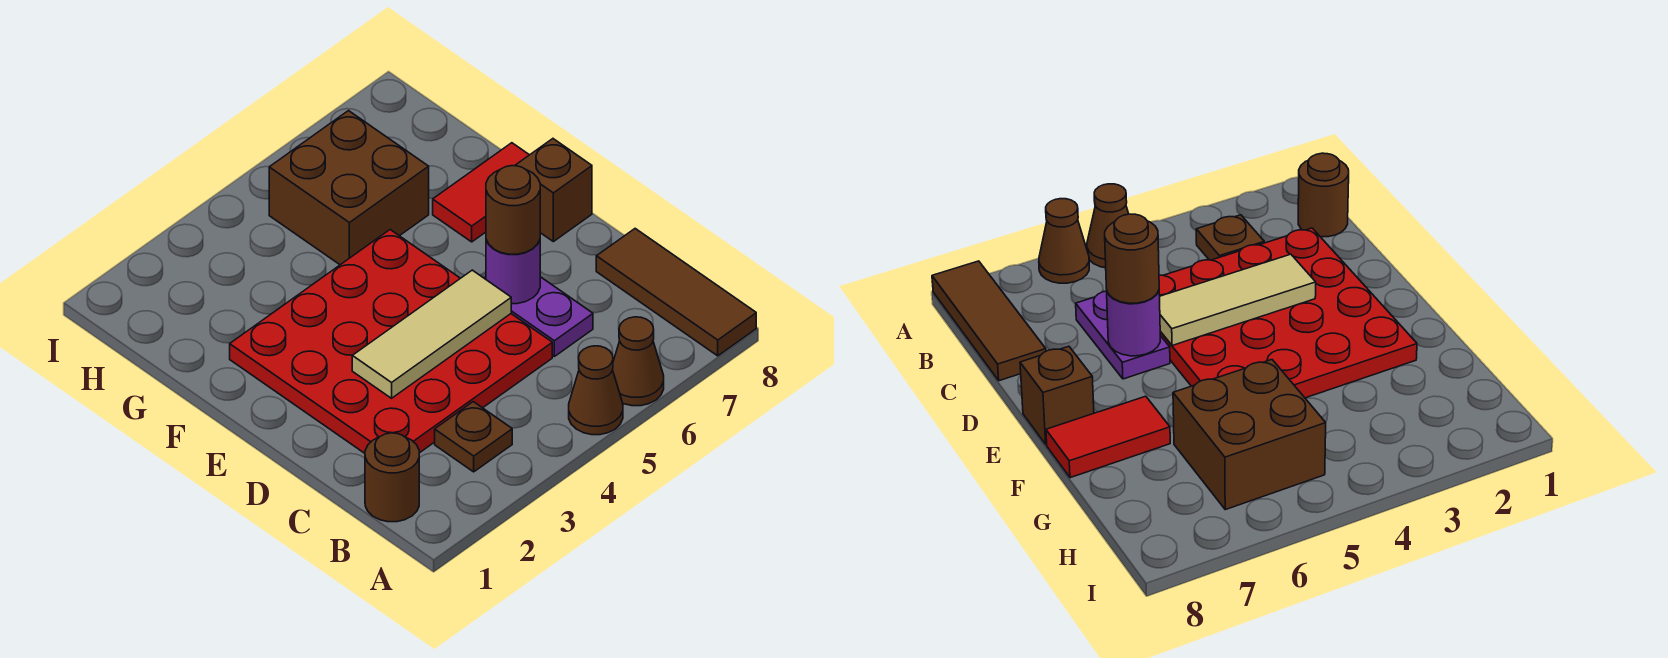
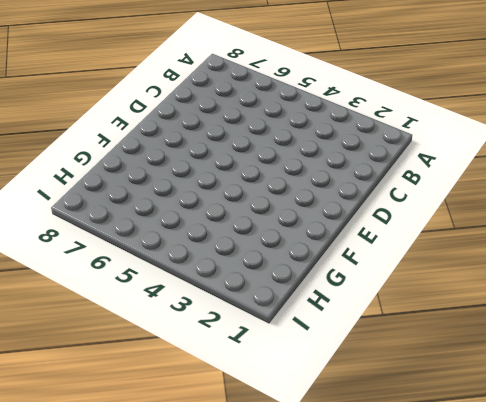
none -> brown cone A5 level 1
none -> brown cone A6 level 1
none -> brown tile A8:C8 level 1

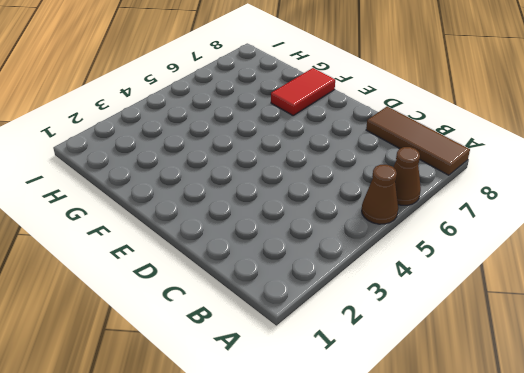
none -> brown round brick B1 level 1
none -> brown plate B3 level 1
none -> red plate C2:F5 level 1

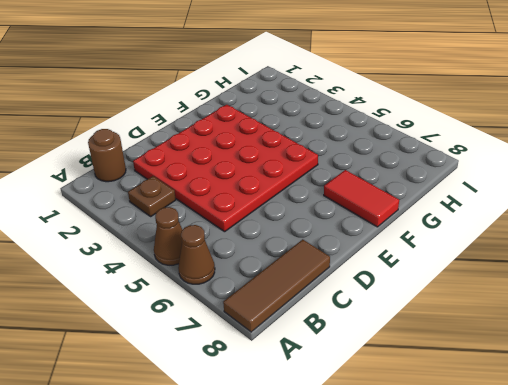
none -> purple plate C6:D6 level 1
none -> brown brick E8 level 1
none -> brown brick G5:H6 level 1

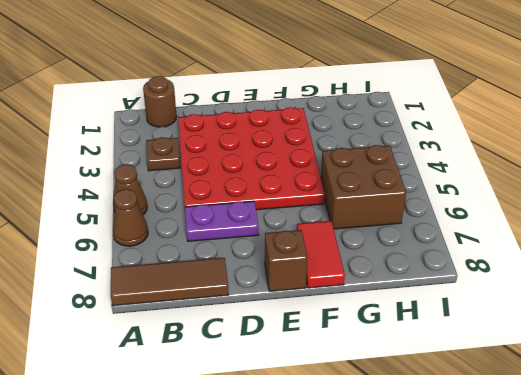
none -> tan tile D3:D5 level 2
none -> purple round brick D6 level 2
none -> brown round brick D6 level 3

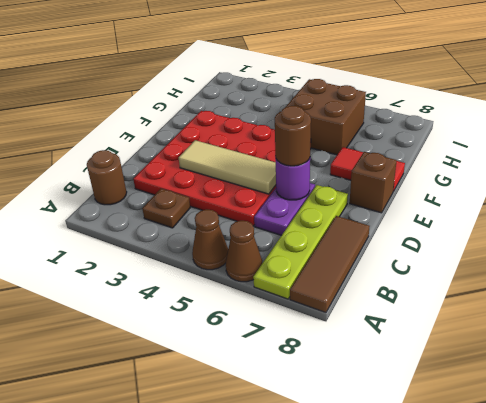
lime plate A7:D7 level 1 -> none

